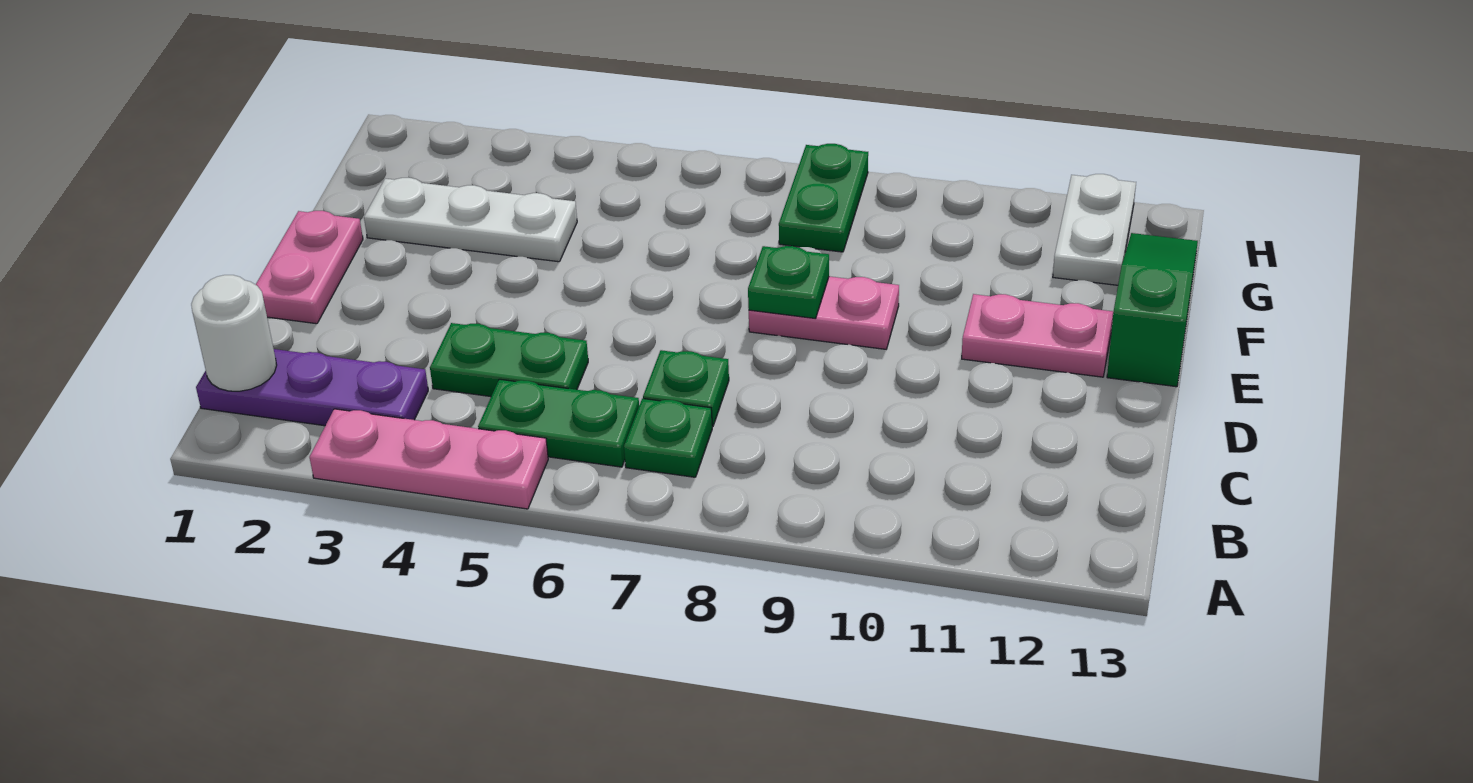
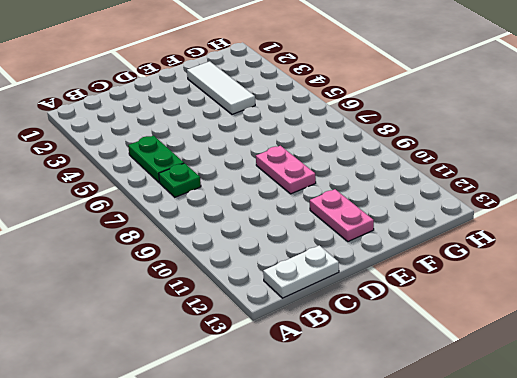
white plate B13:C13 level 1 -> white plate G12:H12 level 1
white tile F2:F4 level 1 -> white plate F2:F4 level 1
none -> pink plate A3:A5 level 1
none -> purple plate B1:B3 level 1
none -> green plate C4:C5 level 1

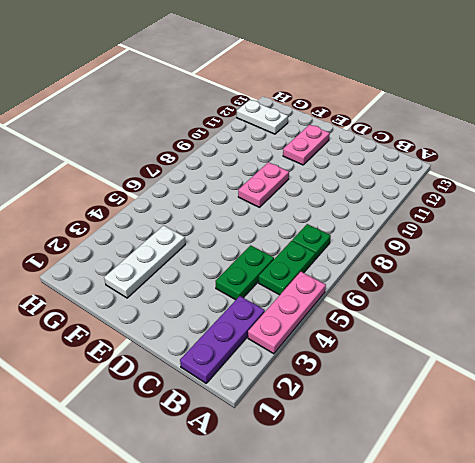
none -> green plate C7 level 1
none -> pink plate D1:E1 level 1
none -> green slope E13:G13 level 1 top E

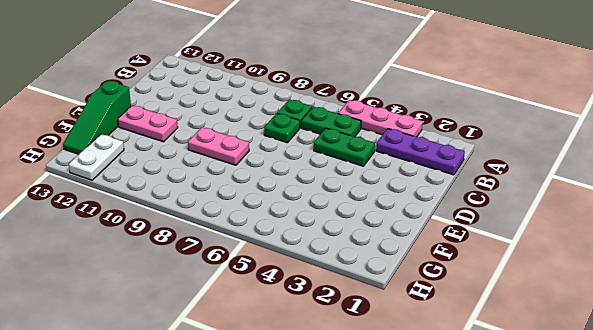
none -> pink plate D1:E1 level 1
none -> white plate F2:F4 level 1
none -> green plate G8:H8 level 1

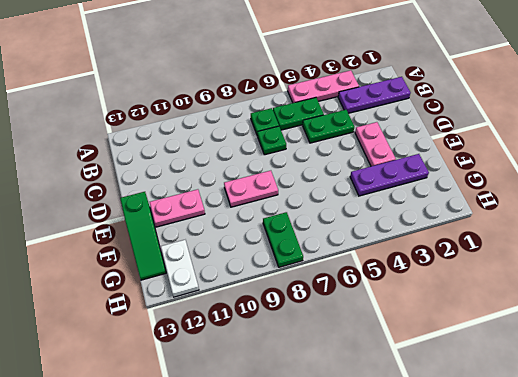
pink plate D3:E3 level 1 -> pink plate D1:E1 level 1
purple plate F2:F4 level 1 -> white plate F2:F4 level 1
none -> white round brick B1 level 2
none -> green plate E8 level 2

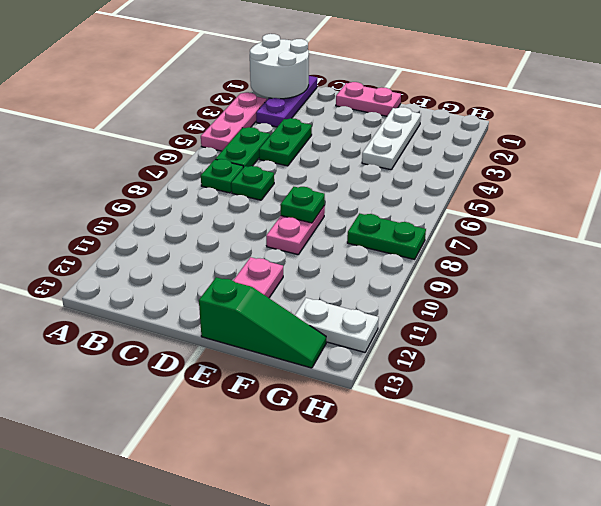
white round brick A1:B2 level 2 -> white round brick B1 level 2

